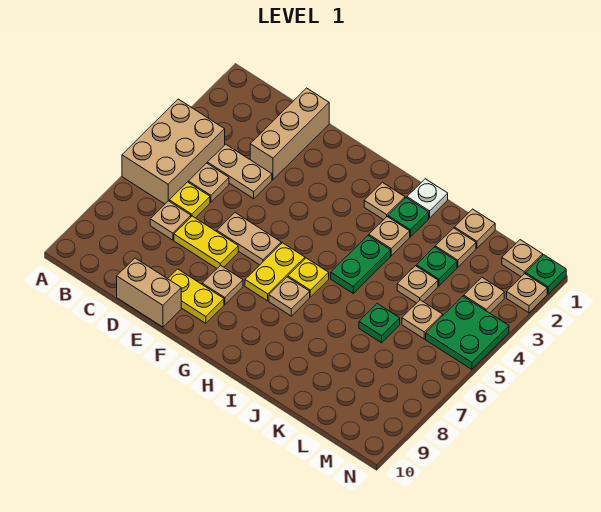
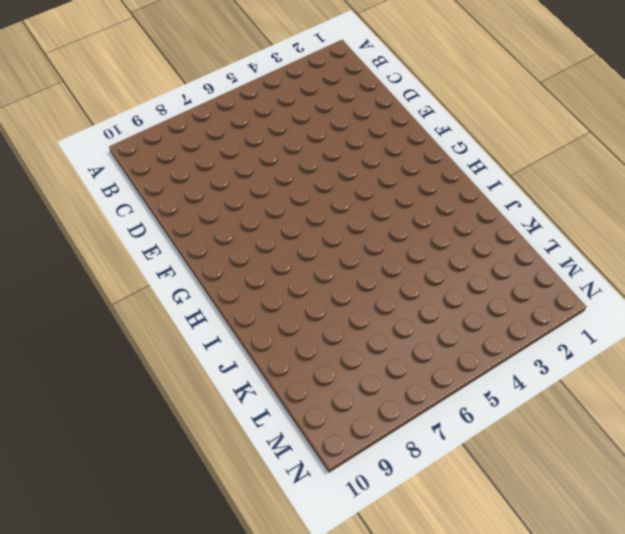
none -> tan brick A4:B6 level 1
none -> tan plate C4:D4 level 1
none -> tan plate C5 level 1
none -> yellow plate C6 level 1

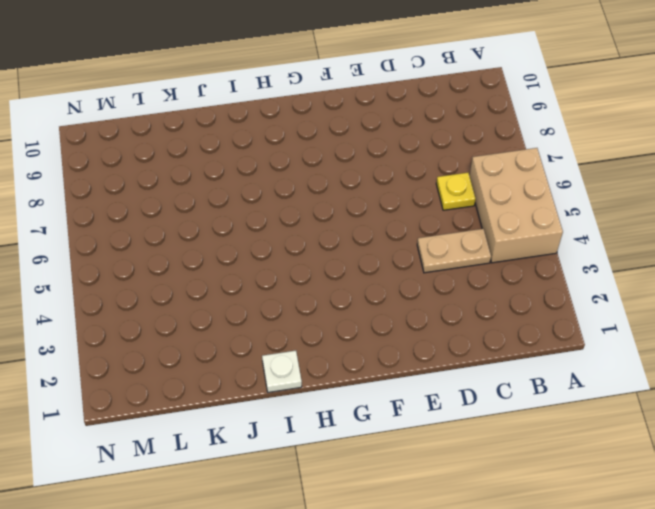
none -> tan plate C5 level 1
none -> tan plate C7 level 1
none -> tan brick D1:D3 level 1
none -> yellow plate D7:E7 level 1

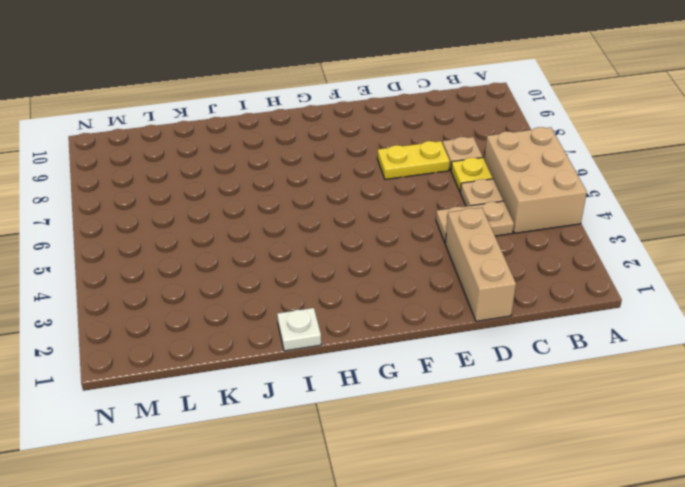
none -> tan brick D10:E10 level 1
none -> tan plate E6:F6 level 1
none -> yellow plate E9:F9 level 1
none -> tan plate F8 level 1

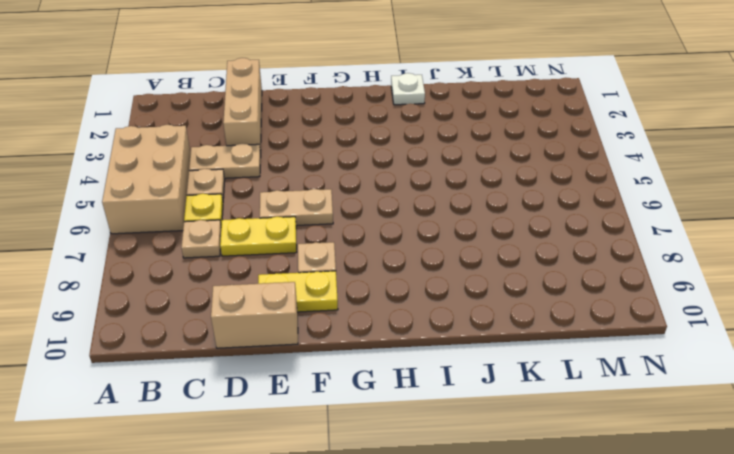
none -> yellow plate G6:G7 level 1
none -> tan plate H2 level 1
none -> yellow plate H6 level 1
none -> tan plate H7 level 1

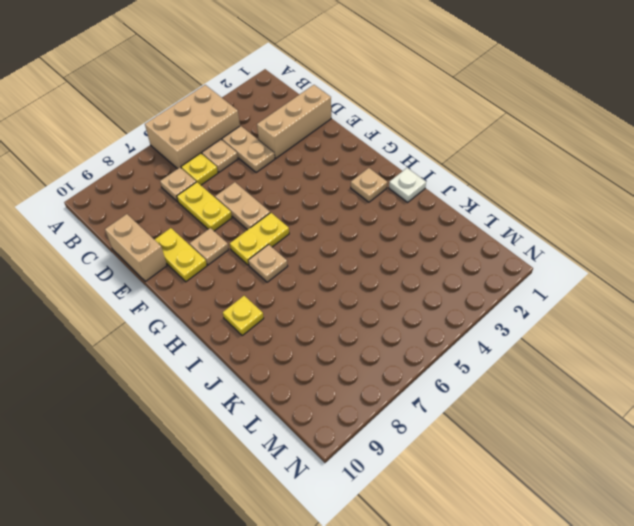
yellow plate I9 level 1 -> yellow plate H6 level 1
none -> green plate I2 level 1
none -> tan plate I3 level 1
none -> green plate I4:I5 level 1
none -> tan plate K1 level 1

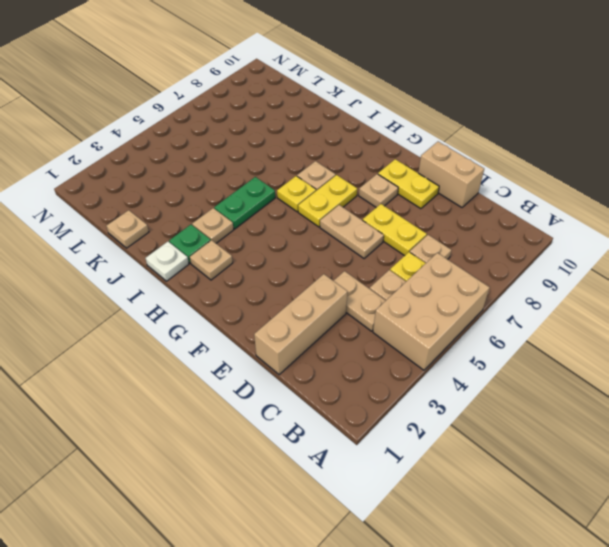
none -> tan plate K2 level 1
none -> green plate K3 level 1
none -> tan plate K4 level 1
none -> green plate K6 level 1

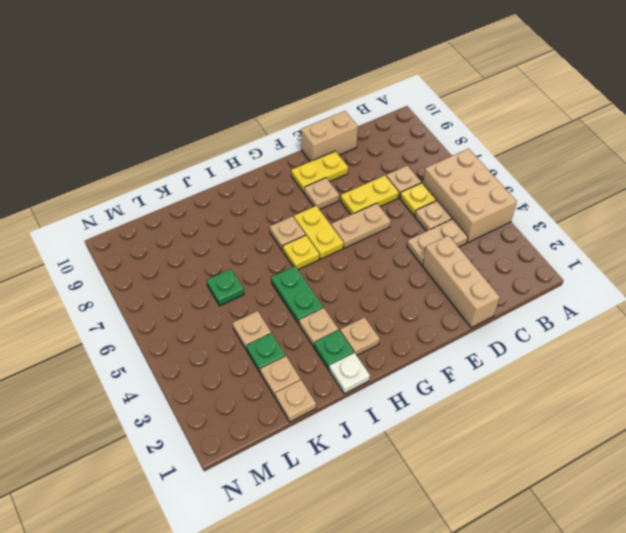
none -> tan plate L5 level 1
none -> tan plate M1 level 1
none -> tan plate M3 level 1
none -> green plate M4:N5 level 1

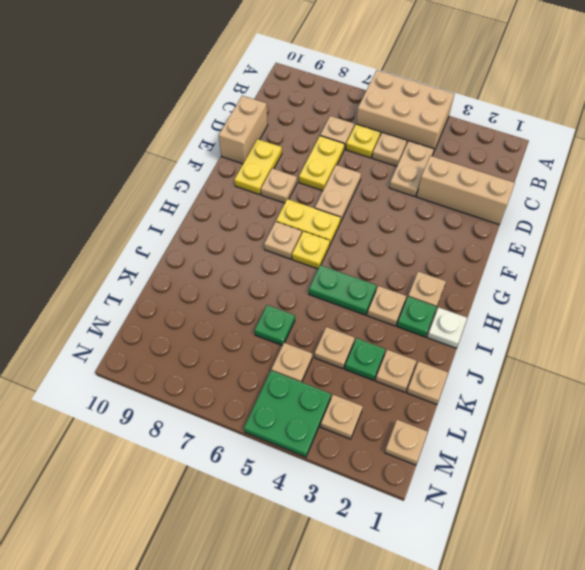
none -> green plate N1 level 1
none -> tan plate N2 level 1

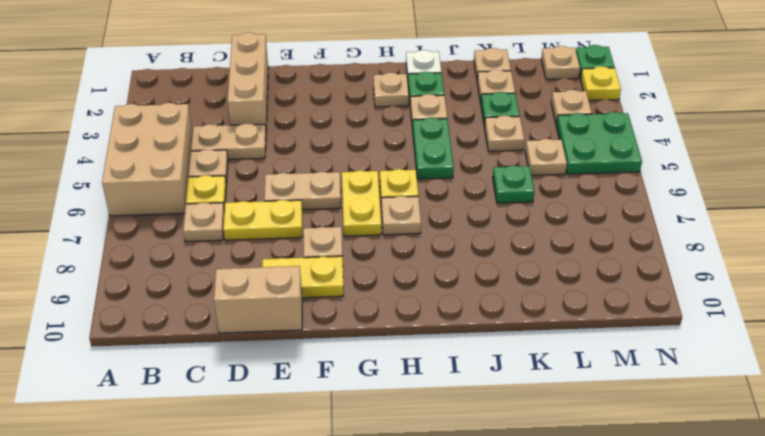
yellow plate N2 level 1 -> tan plate N2 level 1

